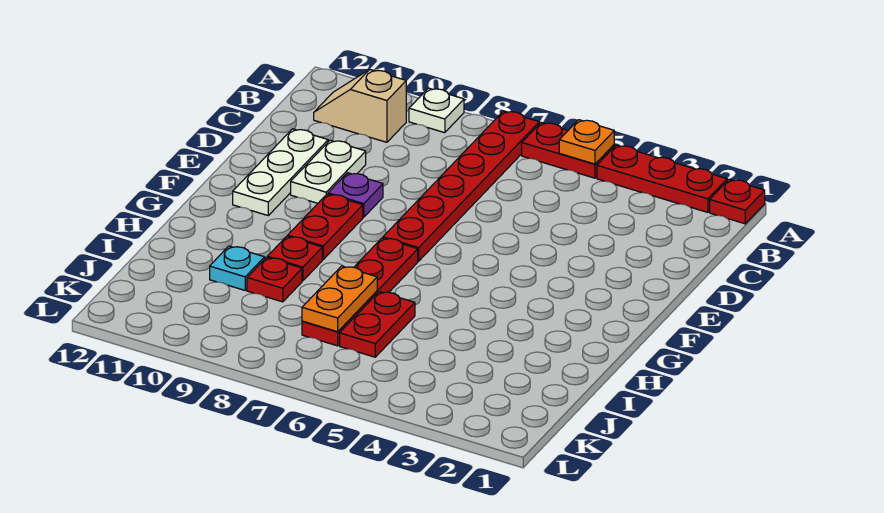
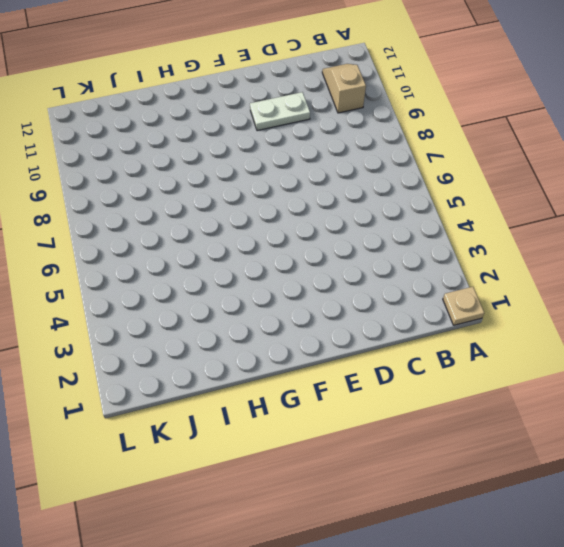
tan plate A1 level 1 -> red plate A1 level 1
none -> red plate A2:A4 level 1
none -> red plate A5:A6 level 1
none -> red plate A7:F7 level 1

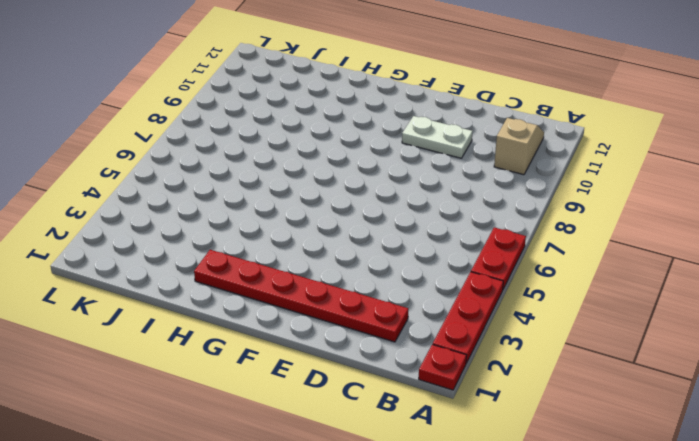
red plate C2:H2 level 1 -> red plate A7:F7 level 1
none -> white plate A9 level 1
none -> white plate D11:F11 level 1
none -> purple plate E9 level 1

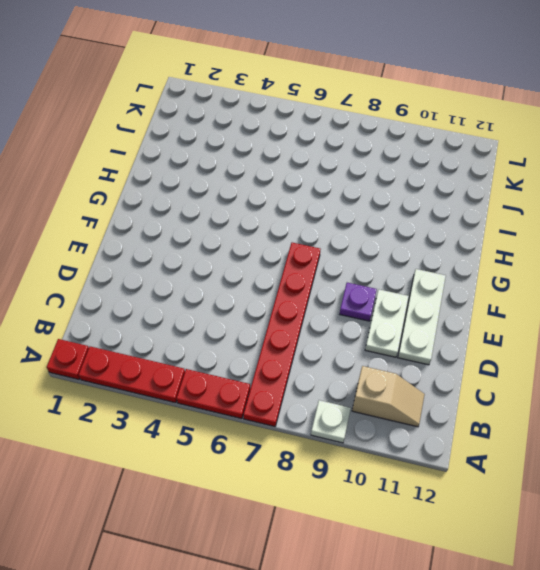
none -> red plate F9:G9 level 1
none -> red plate G7:J7 level 1
none -> red plate H9 level 1

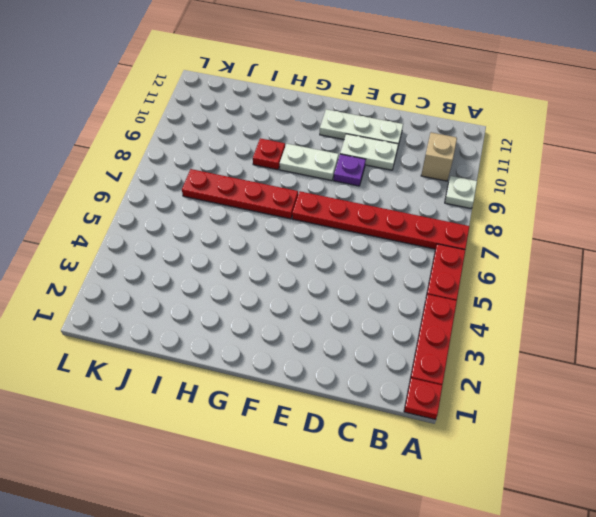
white plate F9:G9 level 1 -> red plate F9:G9 level 1
none -> red plate I6:J6 level 1
none -> red plate I9 level 1
none -> cyan plate I10 level 1

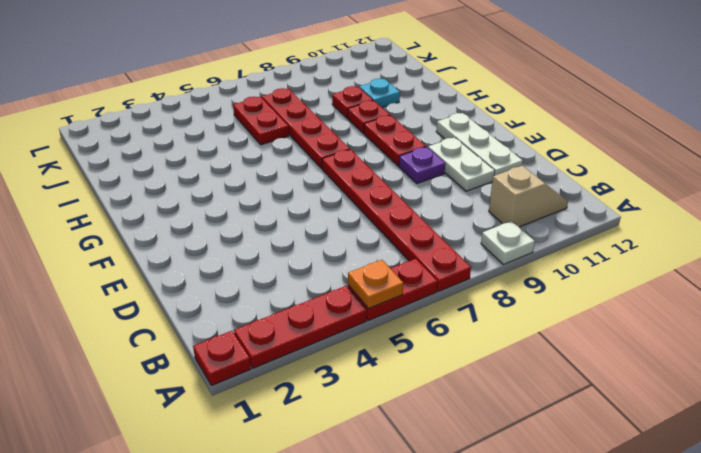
none -> orange plate I7:J7 level 2

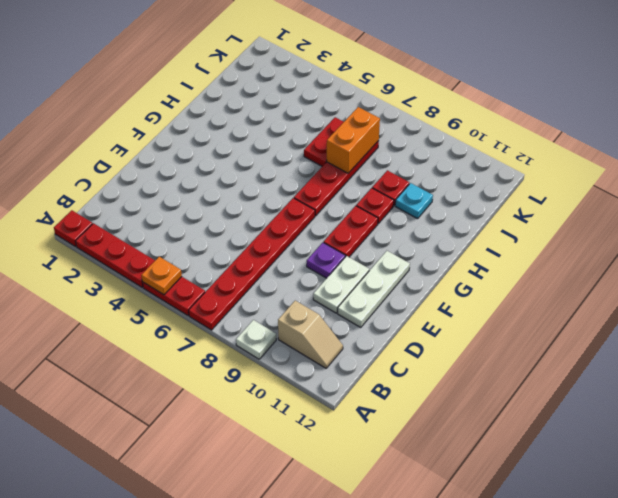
orange brick I7:J7 level 2 -> orange plate I7:J7 level 2

